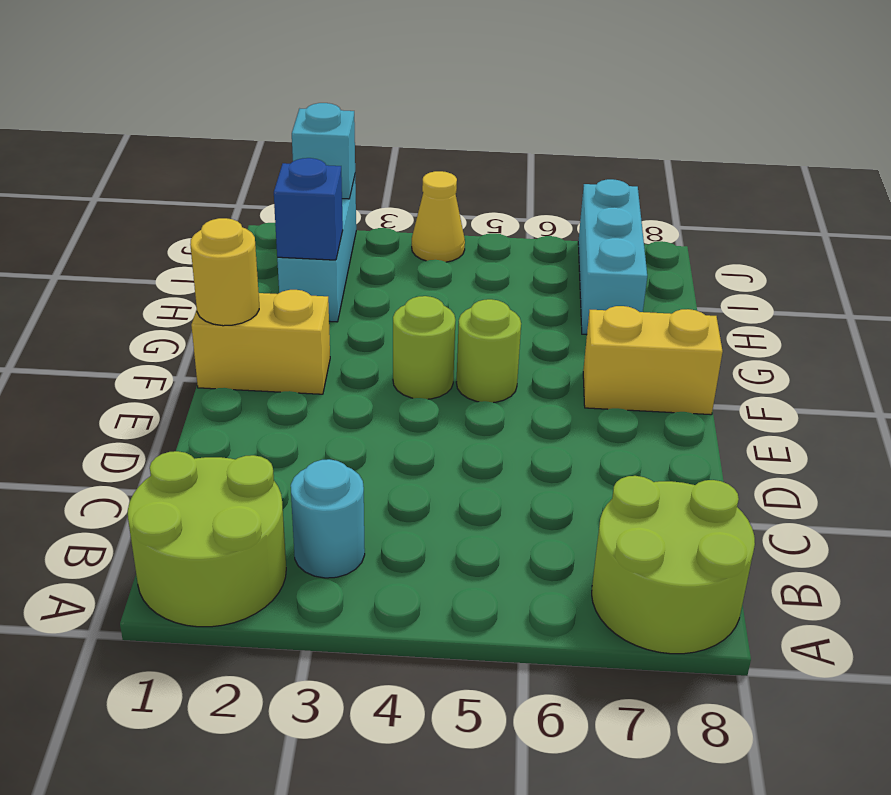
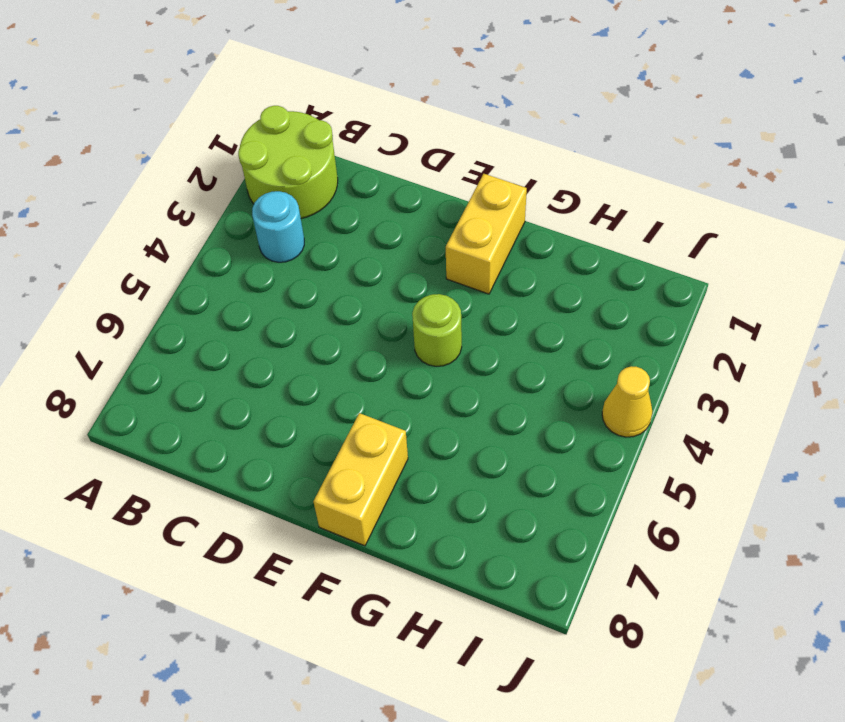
none -> lime round brick A7:B8 level 1
none -> lime round brick F5 level 1
none -> cyan brick H2:J2 level 1

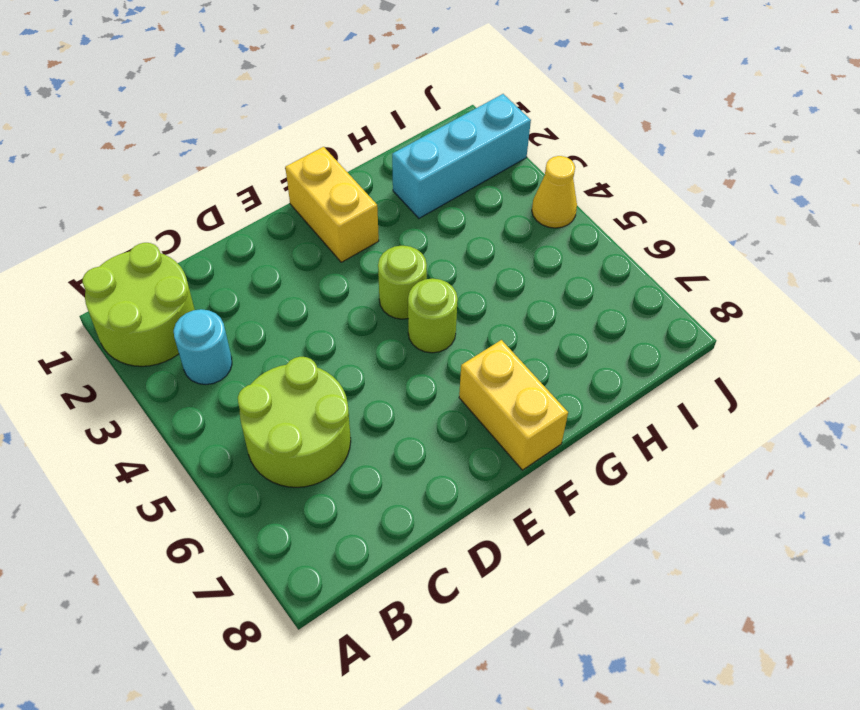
lime round brick B5:C6 level 1 -> lime round brick A7:B8 level 1
none -> cyan brick H7:J7 level 1
none -> yellow round brick F1 level 2
none -> blue brick H2 level 2

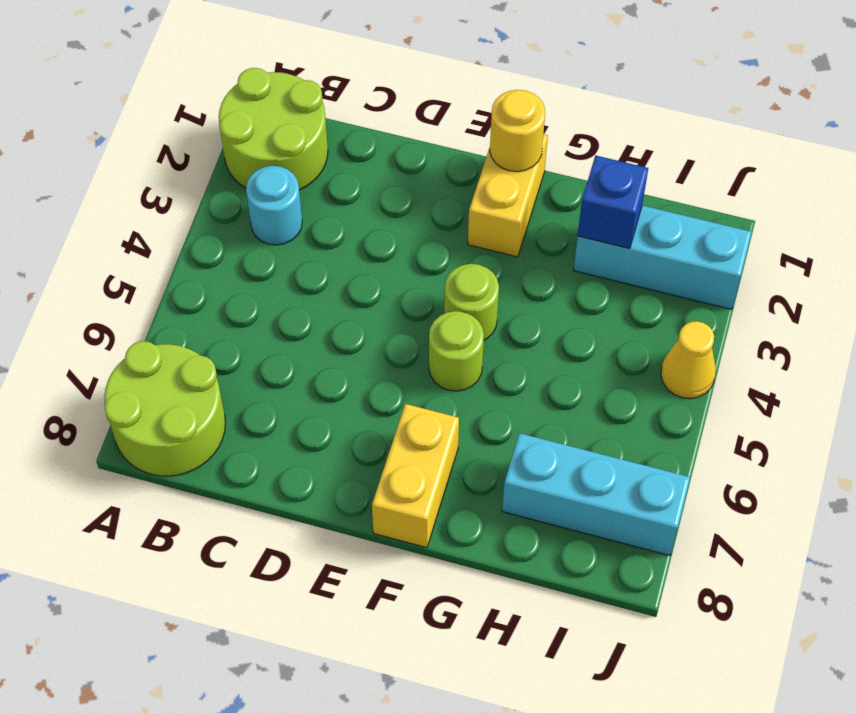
none -> cyan brick J2 level 2

